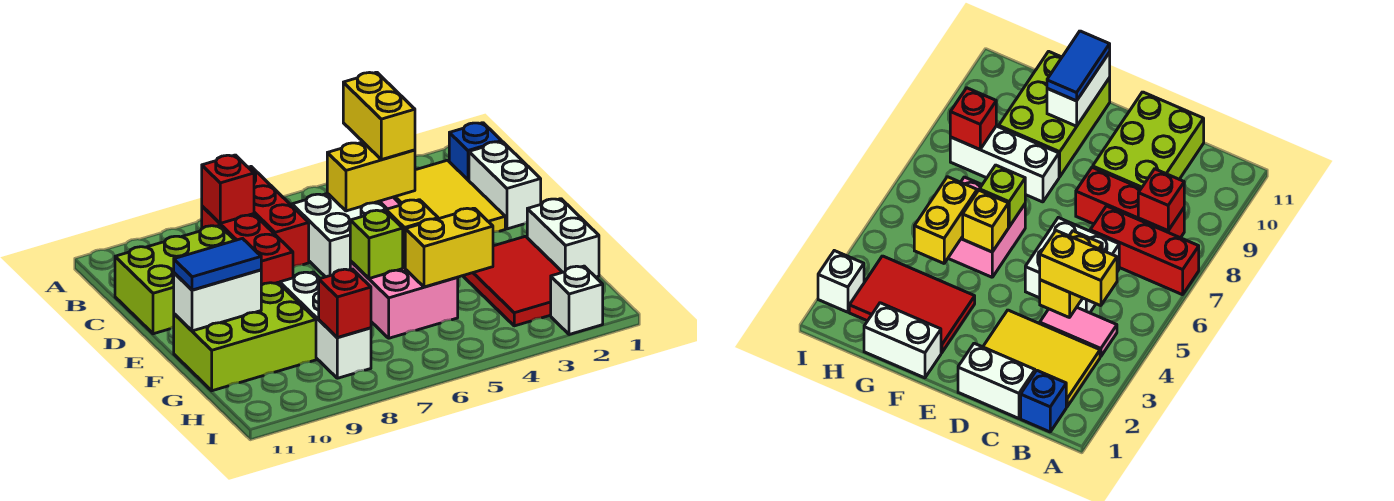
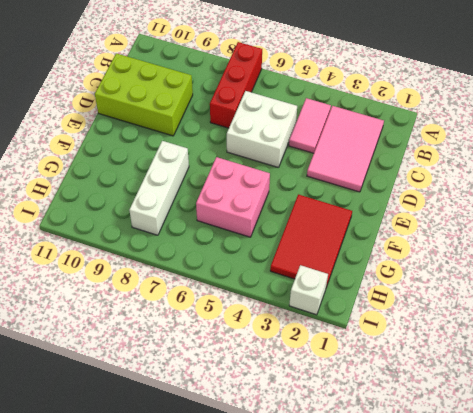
pink tile B2:D3 level 1 -> yellow tile B2:D3 level 1
none -> blue brick B1 level 1
none -> red brick B8:D8 level 1
none -> white brick C1:D1 level 1

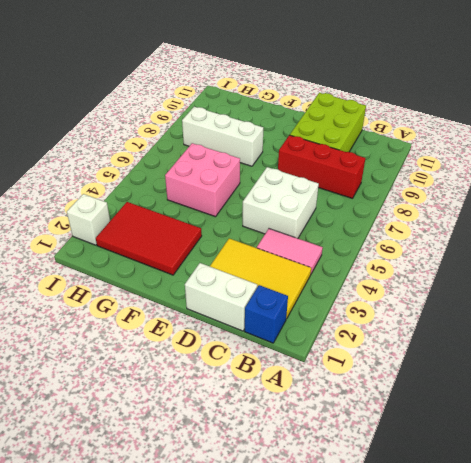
none -> red brick A7:C7 level 1
none -> white brick F1:G1 level 1
none -> lime brick F9:G11 level 1

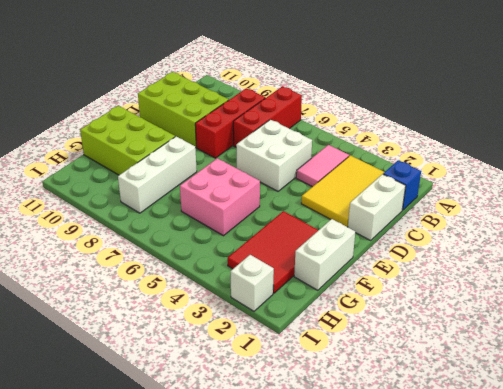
none -> red brick B8 level 2
none -> yellow brick C4:C5 level 2
none -> yellow brick F5 level 2

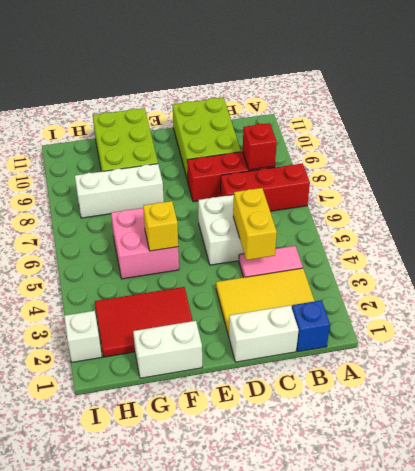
none -> lime brick F6 level 2
none -> white brick F10:F11 level 2
none -> yellow brick G4:G5 level 2

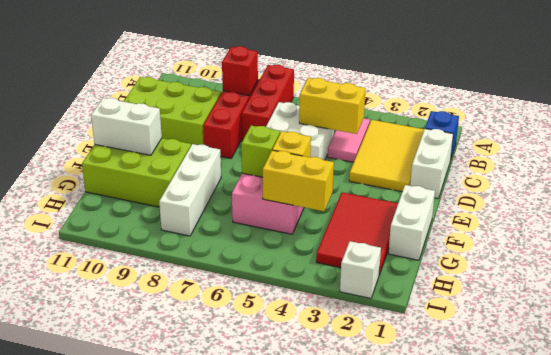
none -> red brick H8 level 2
none -> yellow brick B4:C4 level 3
none -> blue tile F10:F11 level 3

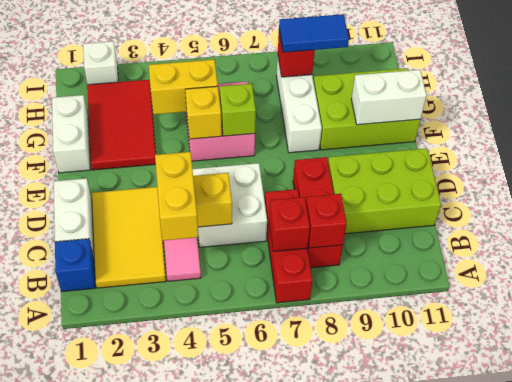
red brick B7 level 2 -> none
blue tile H8:H9 level 3 -> blue tile F10:F11 level 3

